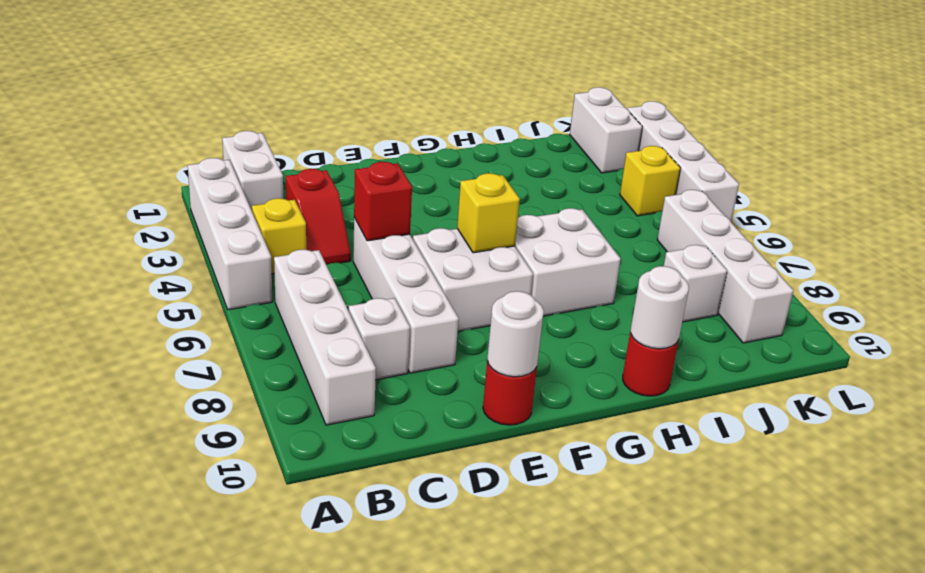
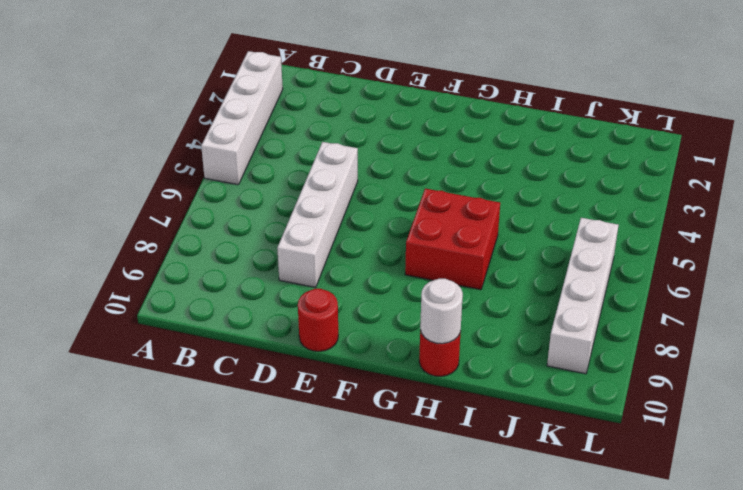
red brick G6:H7 level 1 -> white brick G6:H7 level 1
none -> white brick B1:B2 level 1
none -> yellow brick B4 level 1
none -> white brick B6:B9 level 1

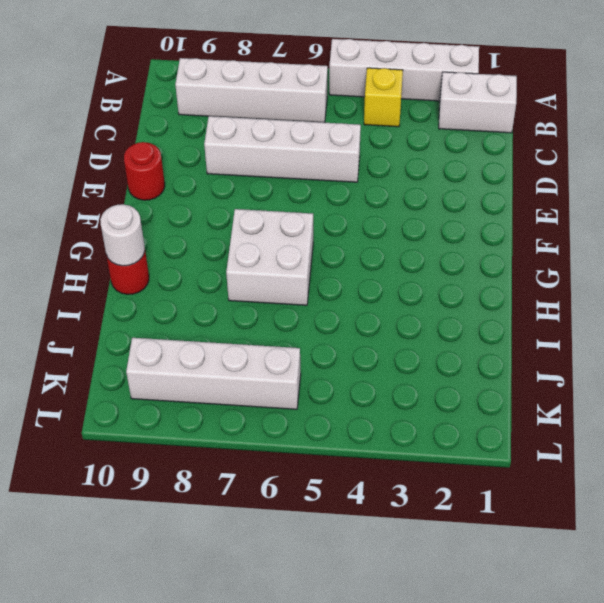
none -> red slope C3:C4 level 1 top 3
none -> white brick C8 level 1
none -> white brick E6:F7 level 1

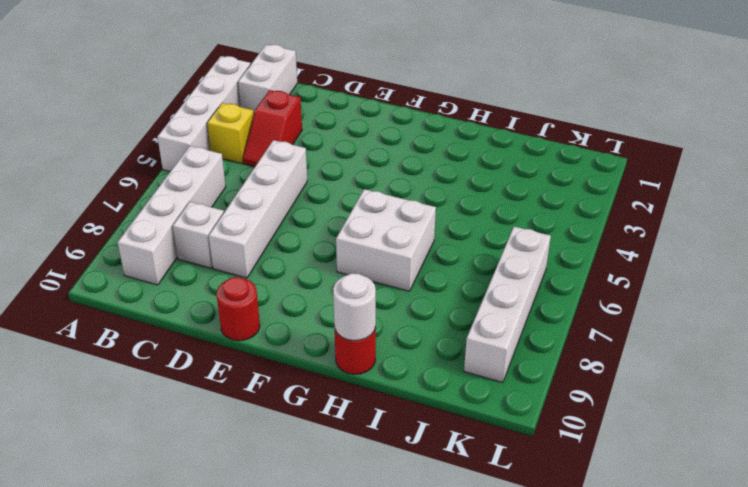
none -> white brick E6:F7 level 1
none -> white brick J8 level 1
none -> white brick K1:K2 level 1

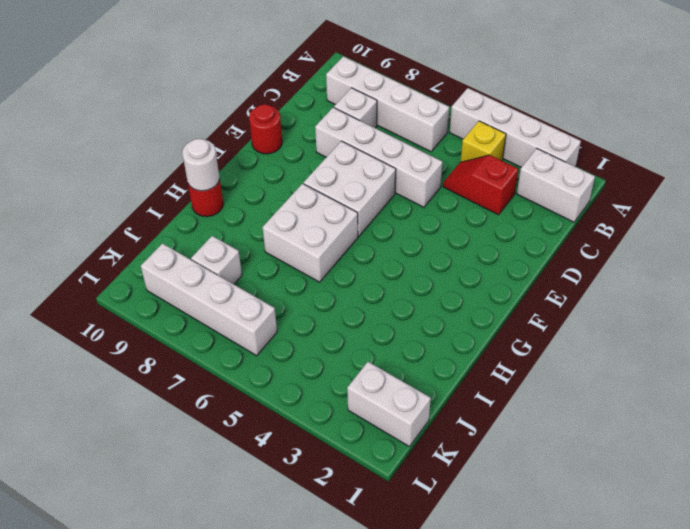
none -> yellow brick K4 level 1
none -> white brick L2:L5 level 1
none -> red brick D5 level 2

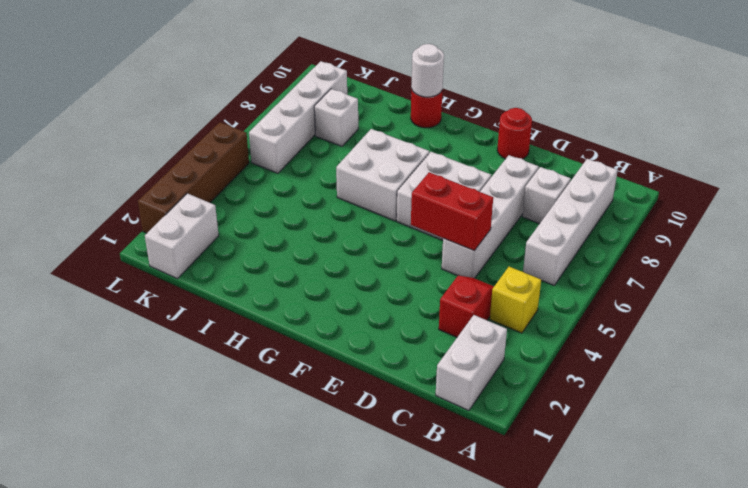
red brick D5:E5 level 2 -> red brick D5 level 2
brown brick L2:L5 level 1 -> white brick L2:L5 level 1
none -> white brick A2:A5 level 1
none -> yellow brick K4 level 1
none -> white round brick E10 level 2

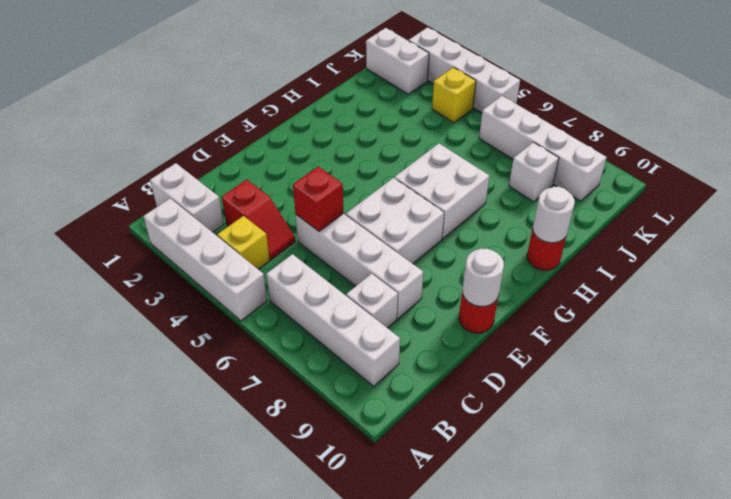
none -> yellow brick F6 level 2

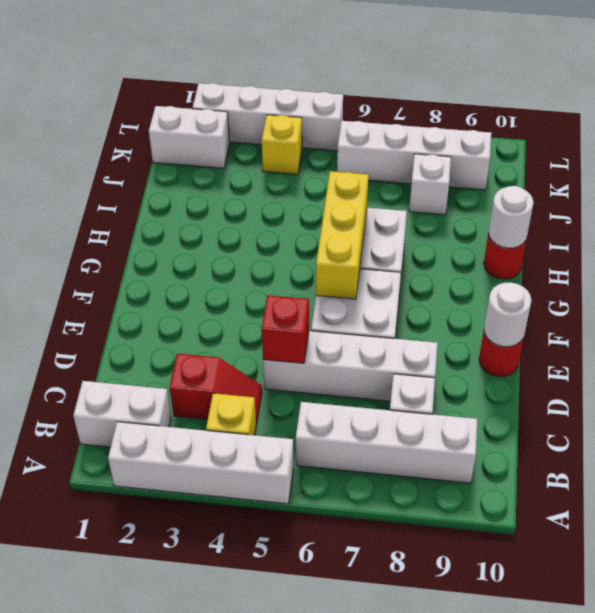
yellow brick F6:H6 level 2 -> yellow brick F6 level 2

